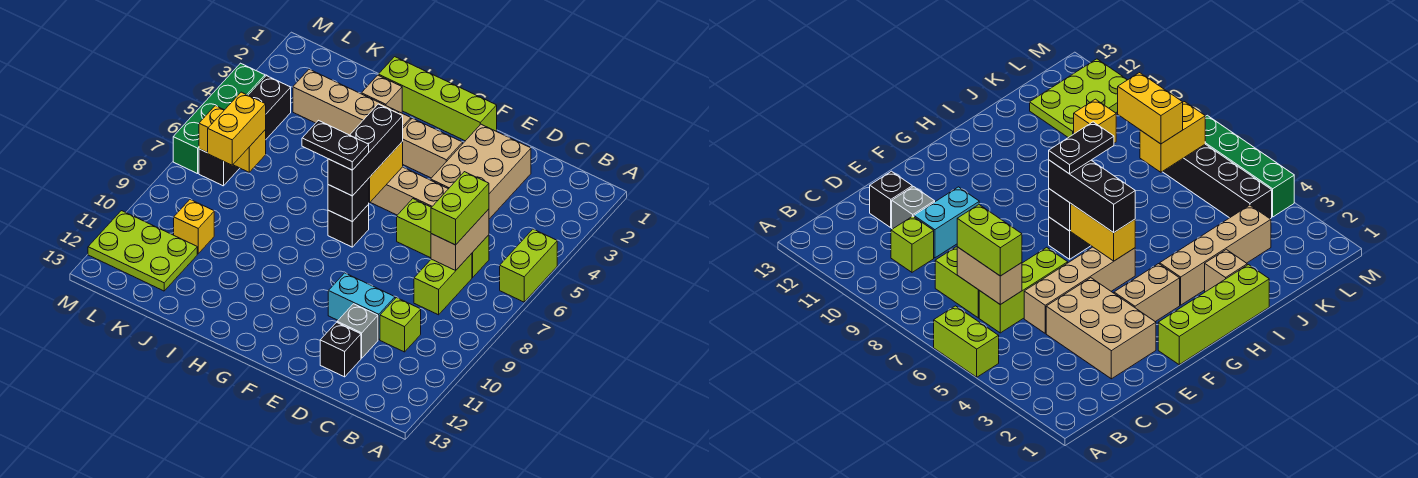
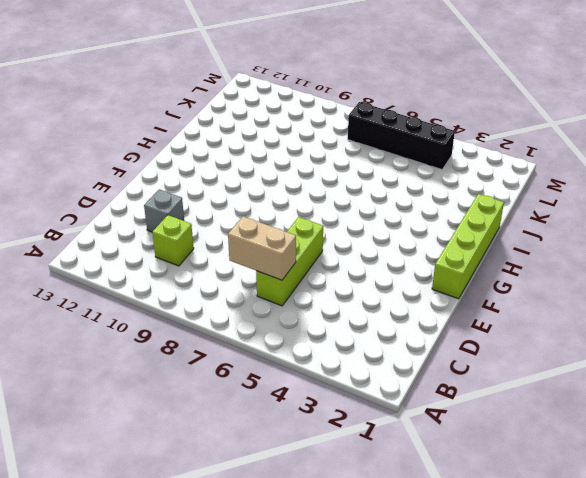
none -> lime brick A5:A6 level 1
none -> lime brick C7:C8 level 1
none -> tan brick D2:E4 level 1

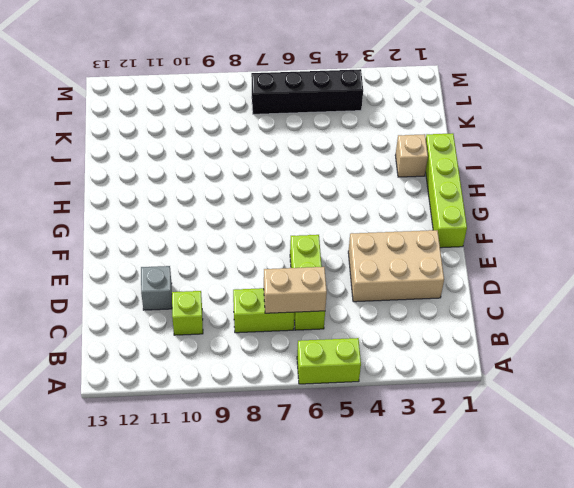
none -> tan brick D5:G5 level 1
none -> cyan brick D10:E10 level 1
none -> black brick D12 level 1

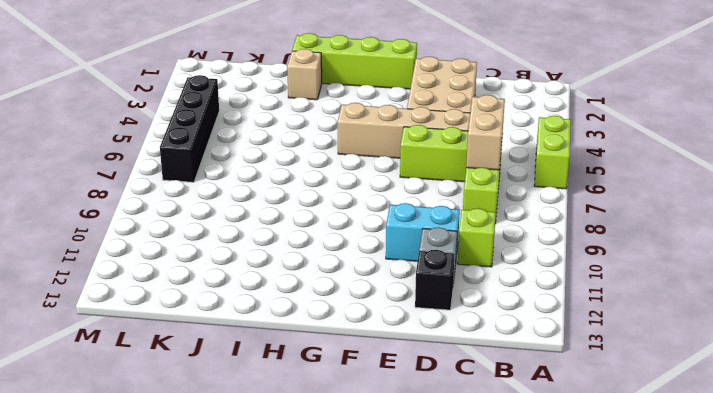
none -> tan brick F3:G3 level 1
none -> black brick G7 level 1
none -> tan brick H3:K3 level 1

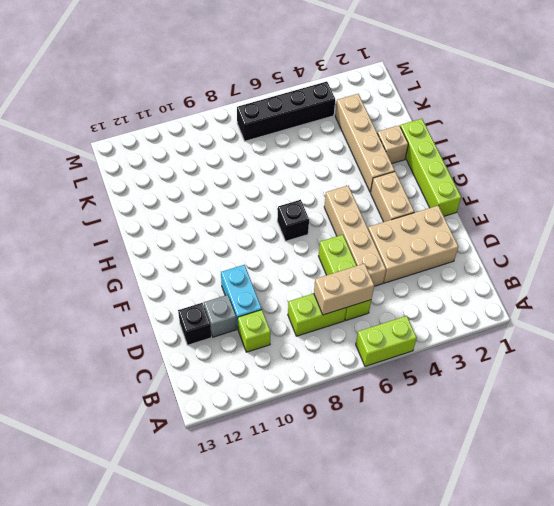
none -> yellow brick K10 level 1
none -> lime plate K11:M12 level 1
none -> green brick M4:M7 level 1

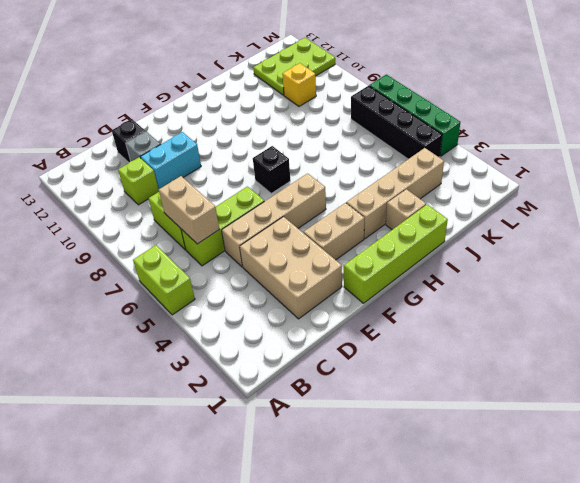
none -> yellow brick G5:G6 level 2
none -> black brick G7 level 2
none -> yellow brick K7:L7 level 2

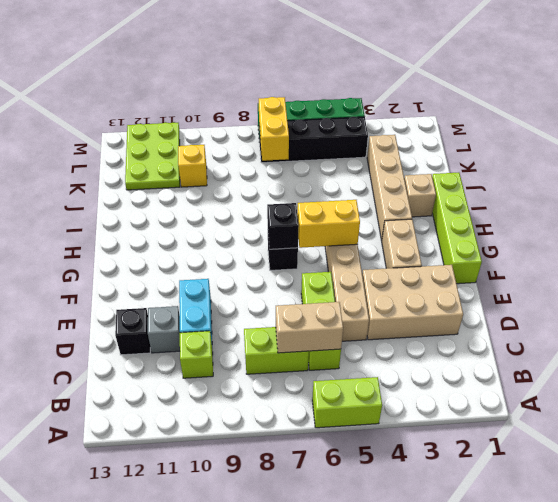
none -> lime brick C6:C7 level 3
none -> black brick G5:G7 level 3
none -> yellow brick K7:K8 level 3

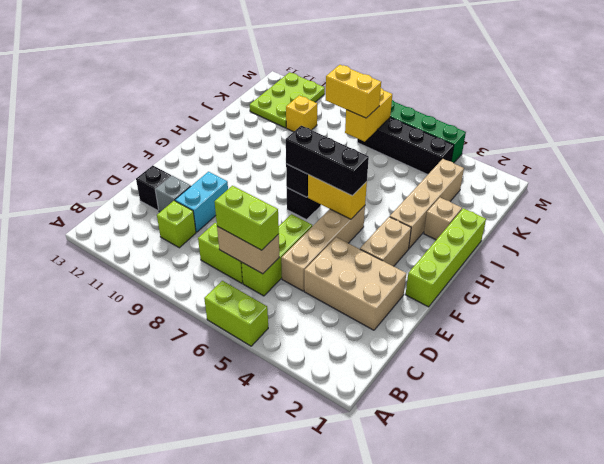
none -> black plate G7:H7 level 4

